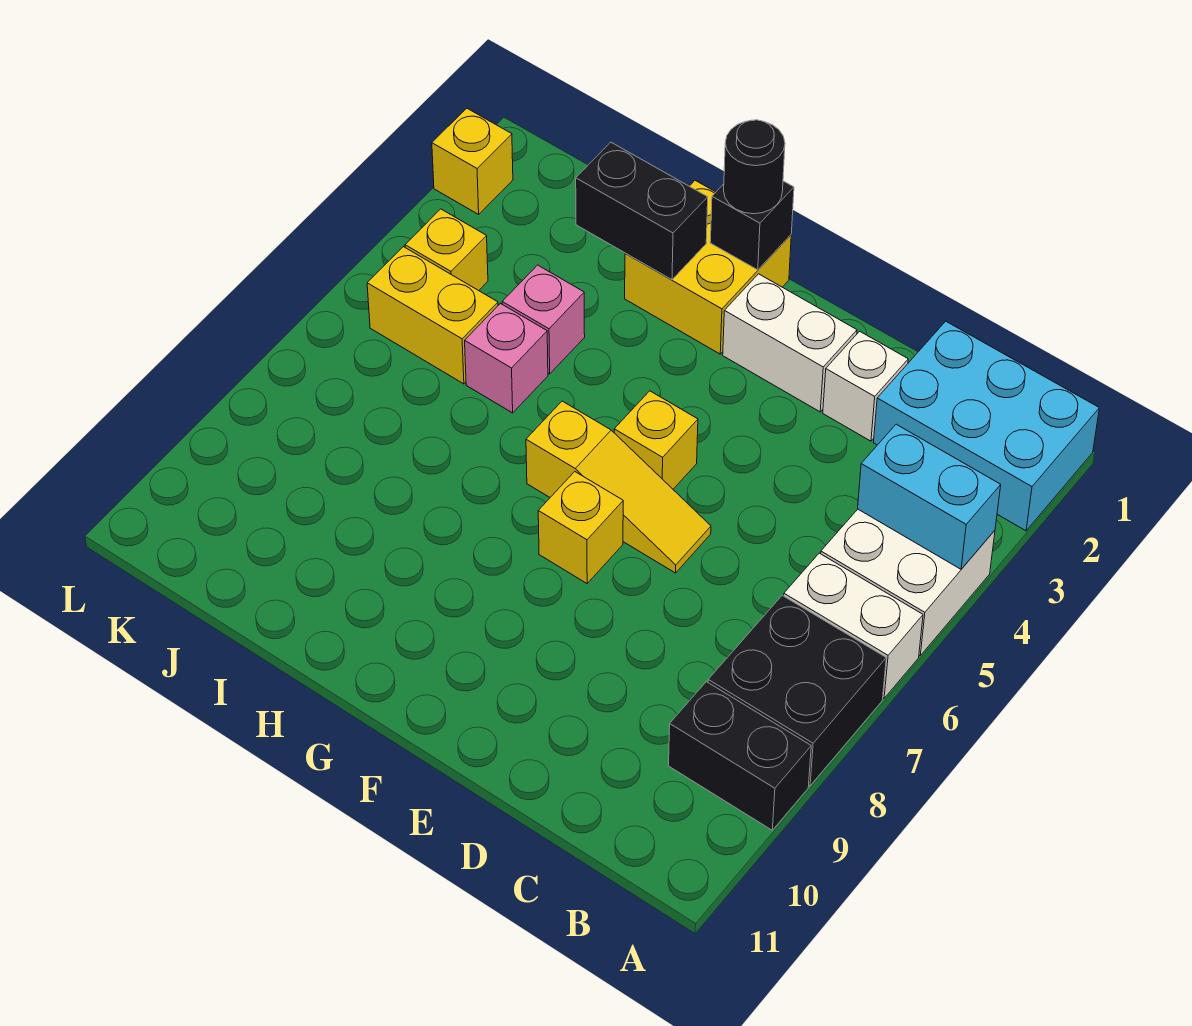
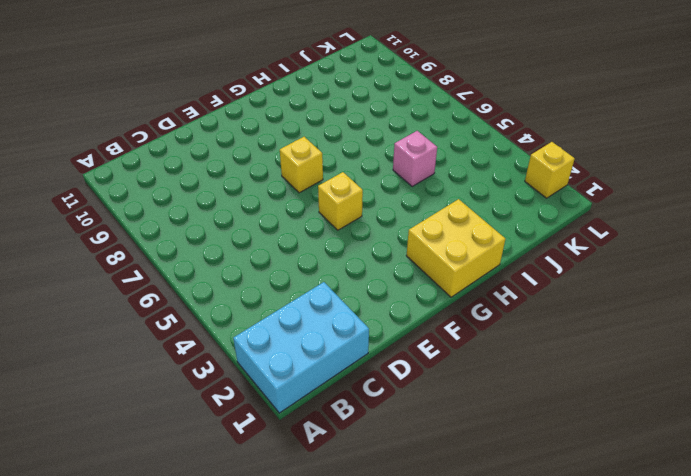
none -> white brick A4:B5 level 1
none -> white brick A6:B6 level 1
none -> black brick A7:B8 level 1

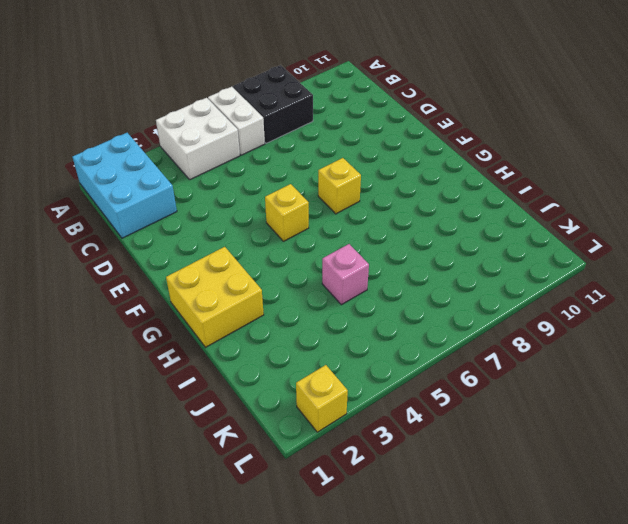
none -> black brick A9:B9 level 1
none -> white brick D2 level 1
none -> white brick E2:F2 level 1

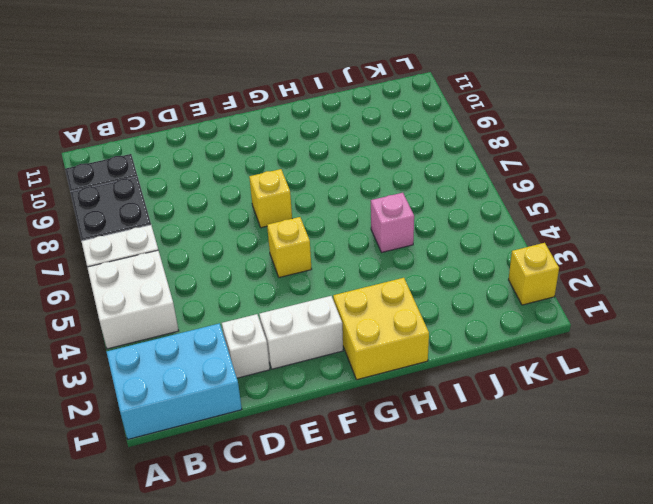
none -> yellow slope E6:G6 level 1 top G
none -> pink brick I4 level 1
none -> yellow brick J5:K5 level 1

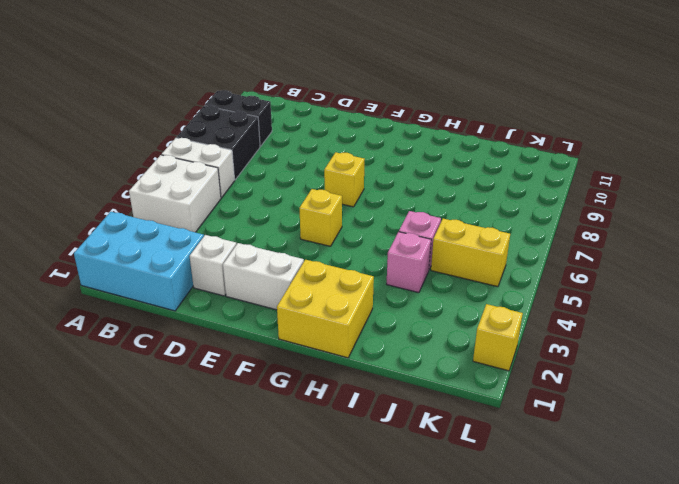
none -> yellow slope E6:G6 level 1 top G
none -> yellow brick K4 level 1
none -> cyan brick A4:B4 level 2

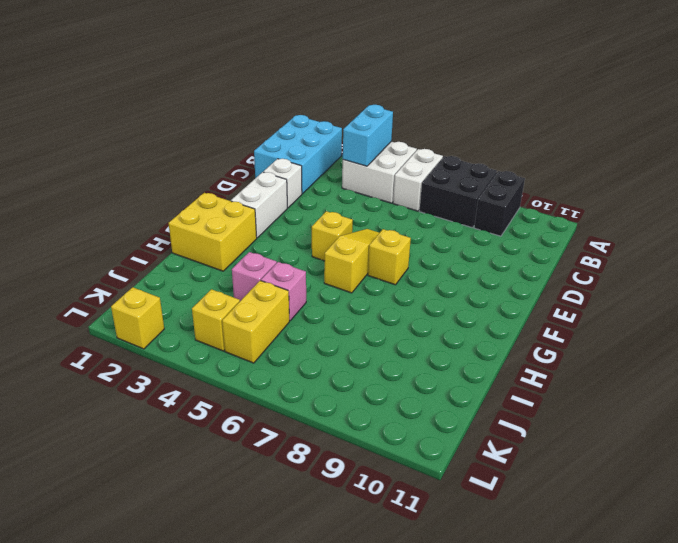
none -> black brick G1 level 2
none -> black brick H2:I2 level 2
none -> black round brick G1 level 3

